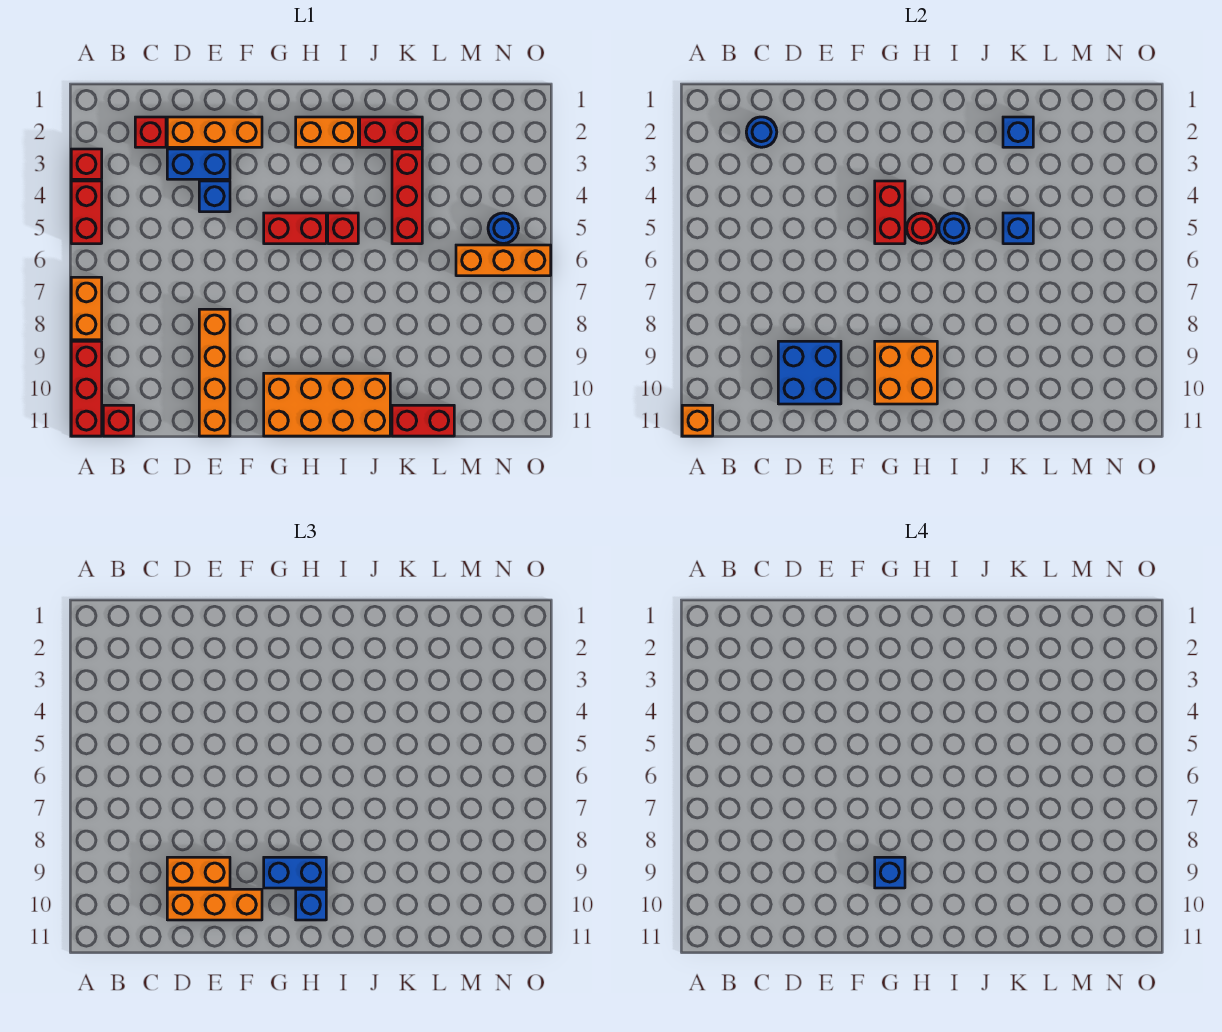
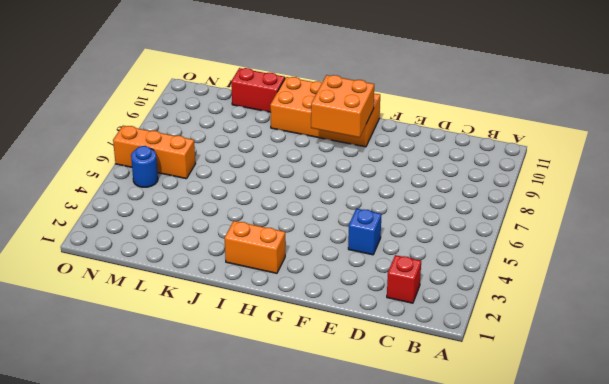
none -> red brick A3 level 1
none -> red brick A4:A5 level 1
none -> orange brick A7:A8 level 1
none -> red brick A9:A11 level 1

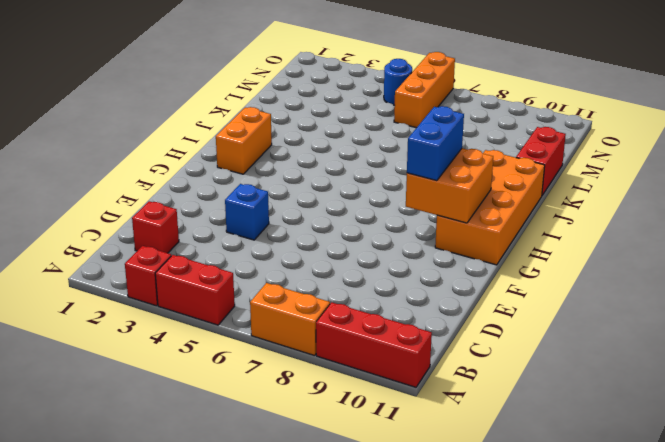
none -> red brick B11 level 1
none -> orange brick D2:F2 level 1
none -> blue brick D3:E3 level 1
none -> orange brick E8:E11 level 1

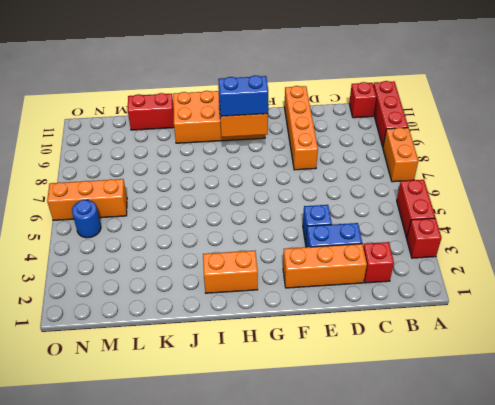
none -> red brick G5:H5 level 1
none -> red brick I5 level 1
none -> red brick J2:K2 level 1
none -> red brick K3:K5 level 1

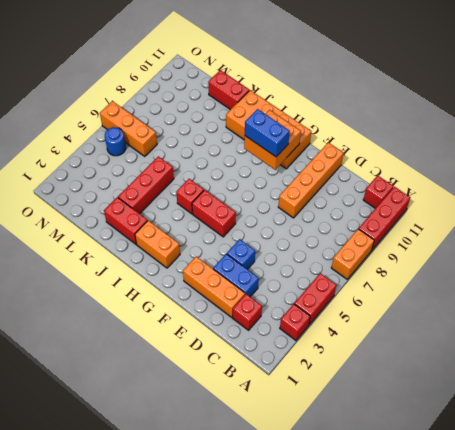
none -> orange brick A11 level 2
none -> blue round brick C2 level 2
none -> blue brick D9:E10 level 2
none -> red brick G4:G5 level 2

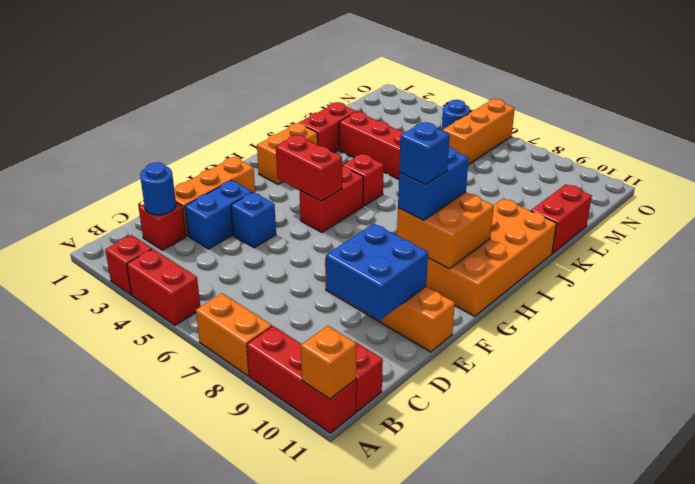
none -> red round brick H5 level 2
none -> blue round brick I5 level 2
none -> blue brick K2 level 2
none -> blue brick K5 level 2

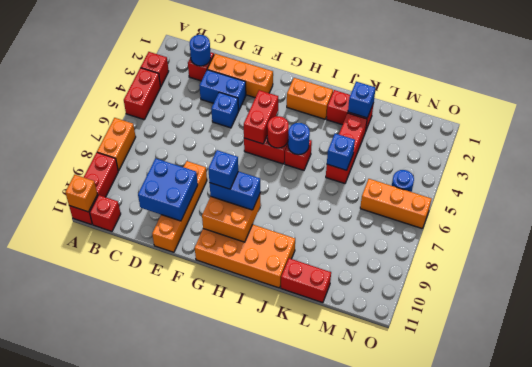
none -> orange brick D9:E9 level 3
none -> orange brick D10:F10 level 3
none -> blue brick H10 level 3

